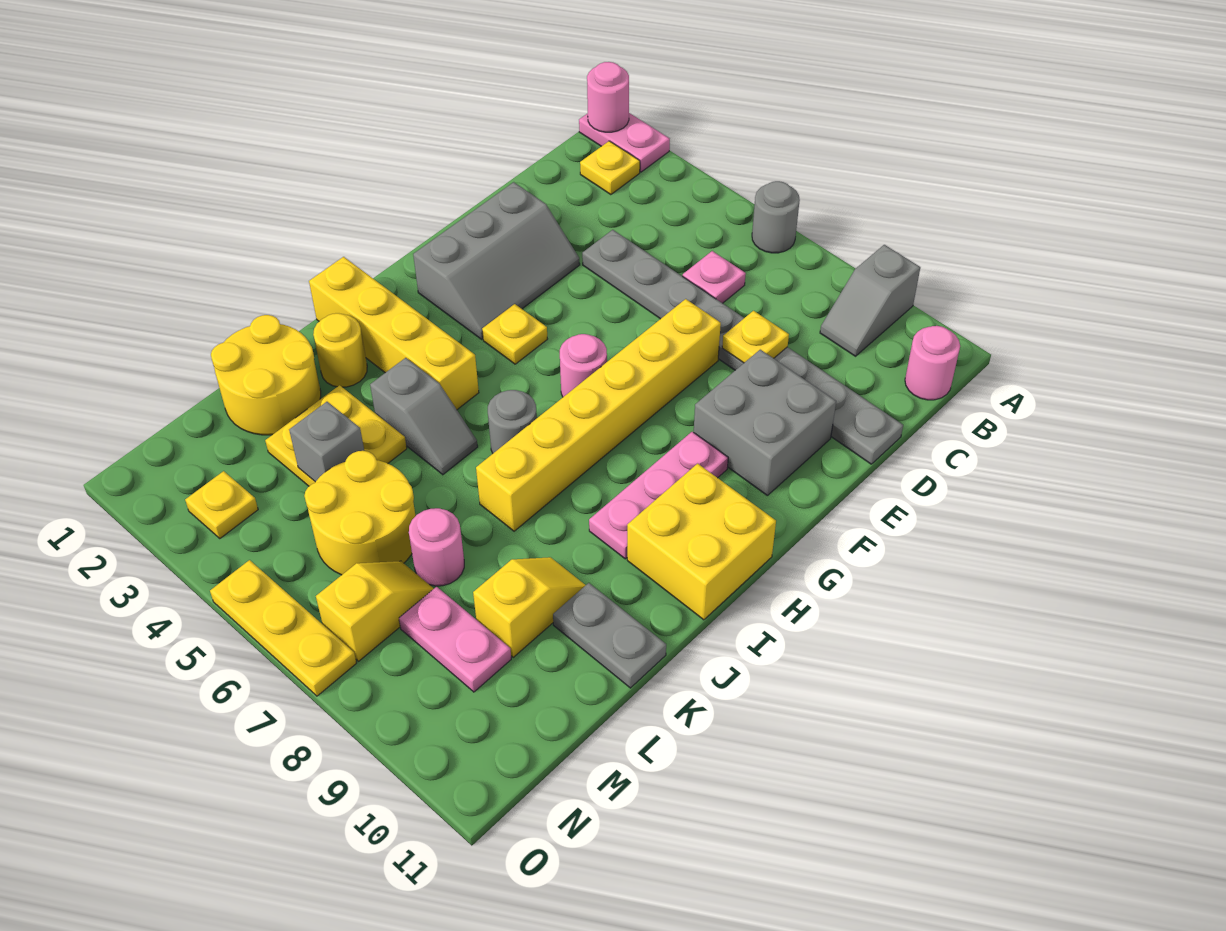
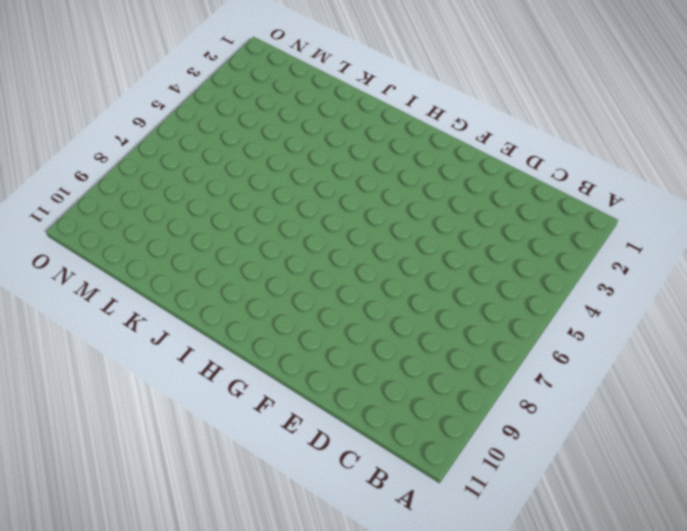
none -> pink plate A1:A2 level 1
none -> grey round brick A6 level 1
none -> grey slope A9:B9 level 1 top A
none -> yellow plate B2 level 1

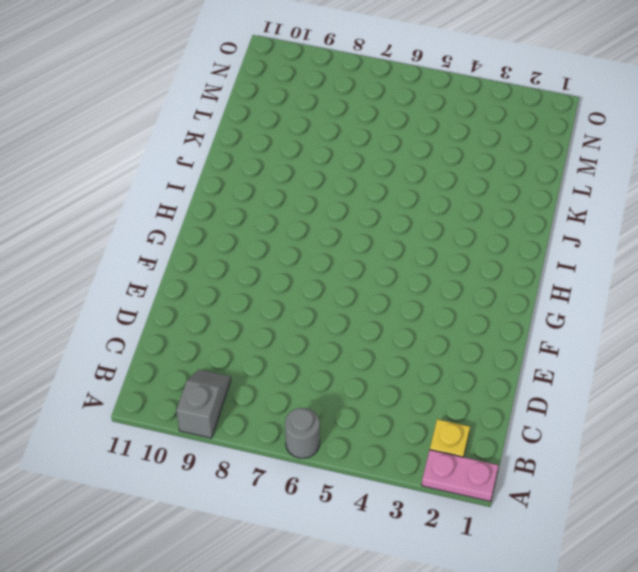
none -> pink round brick B11 level 1
none -> pink plate C6 level 1
none -> grey plate D4:D11 level 1
none -> grey slope E2:G3 level 1 top 2

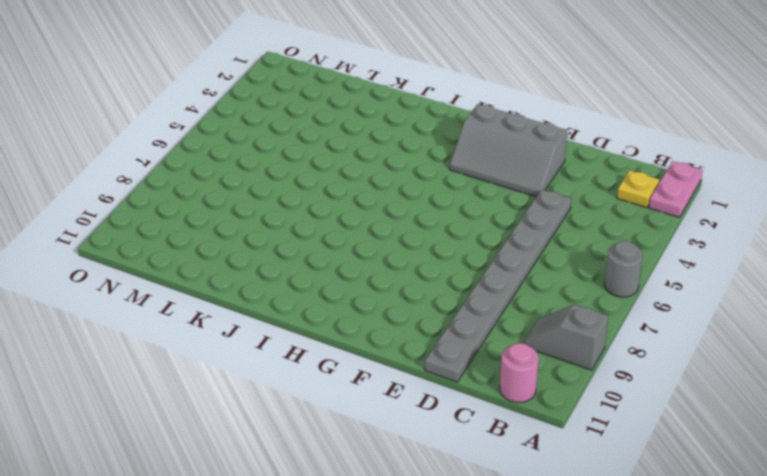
none -> pink plate C6 level 1
none -> yellow brick E7:J7 level 1
none -> grey brick E9:F10 level 1
none -> yellow plate G4 level 1

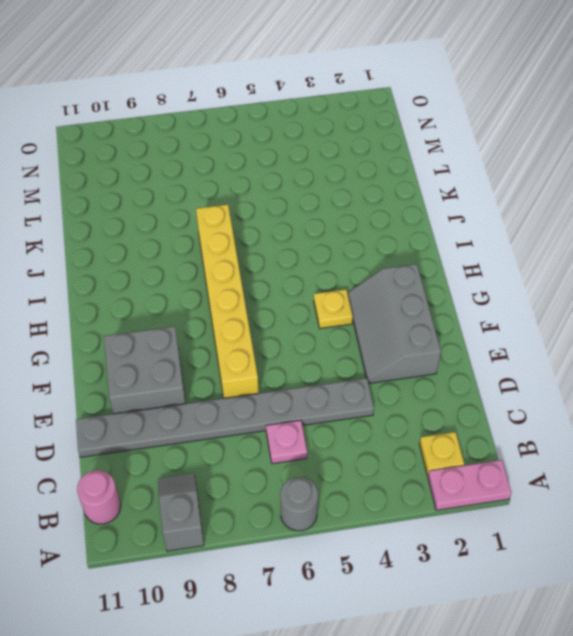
none -> pink round brick G6 level 1
none -> pink plate G9:I9 level 1
none -> yellow brick H10:I11 level 1
none -> yellow brick I1:I4 level 1

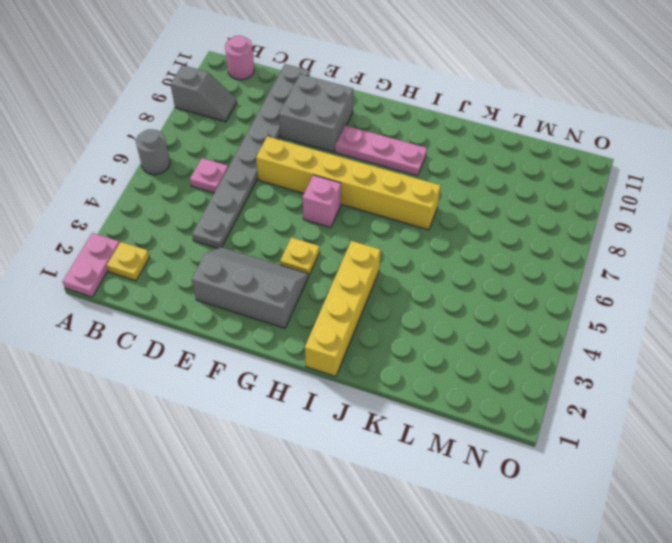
pink brick G6 level 1 -> pink round brick G6 level 1
none -> yellow brick H10:I11 level 1
none -> grey round brick I6 level 1
none -> yellow round brick J2 level 1
none -> grey slope J4:J5 level 1 top 4

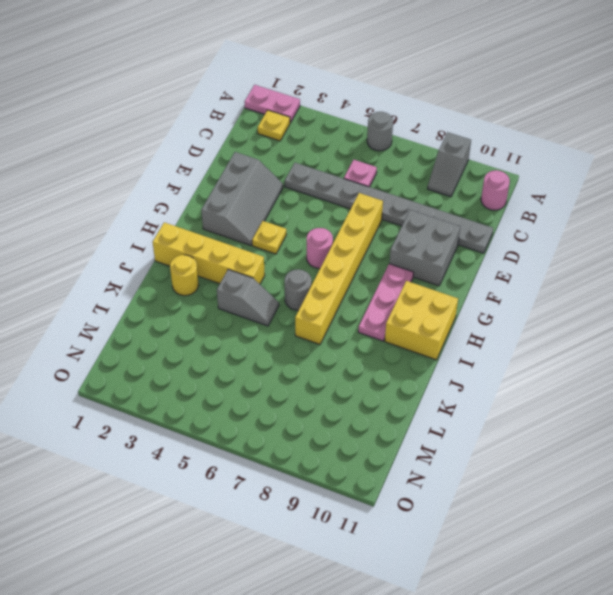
none -> yellow round brick K1:L2 level 1
none -> yellow plate K3:L4 level 1
none -> yellow slope K9:L9 level 1 top L
none -> grey plate K10:K11 level 1

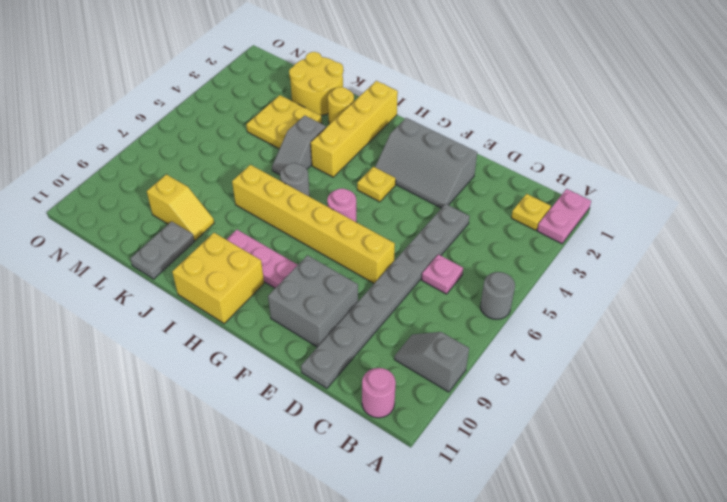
none -> yellow round brick L5:M6 level 1
none -> pink round brick L7 level 1
none -> yellow slope M7:N7 level 1 top N
none -> pink plate M8:M9 level 1

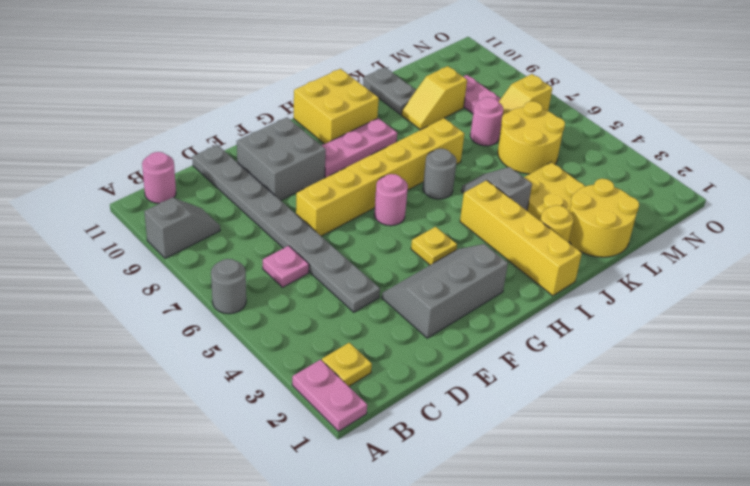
none -> yellow plate N3 level 1
none -> yellow plate O5:O7 level 1
none -> pink round brick A1 level 2
none -> yellow plate D8 level 2

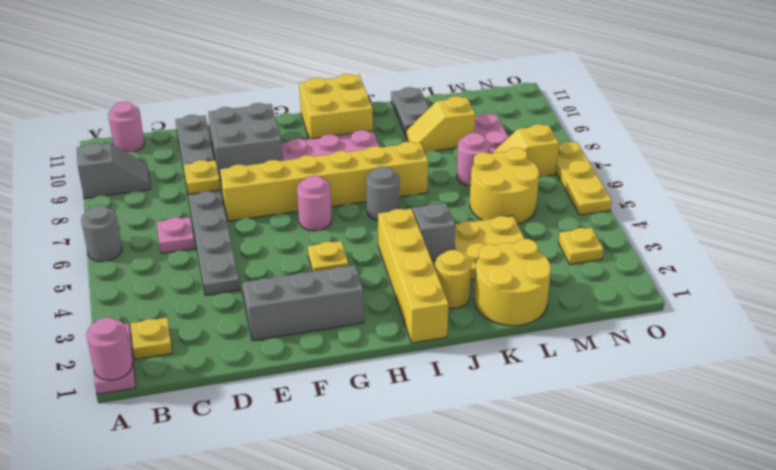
none -> grey brick L4 level 2

